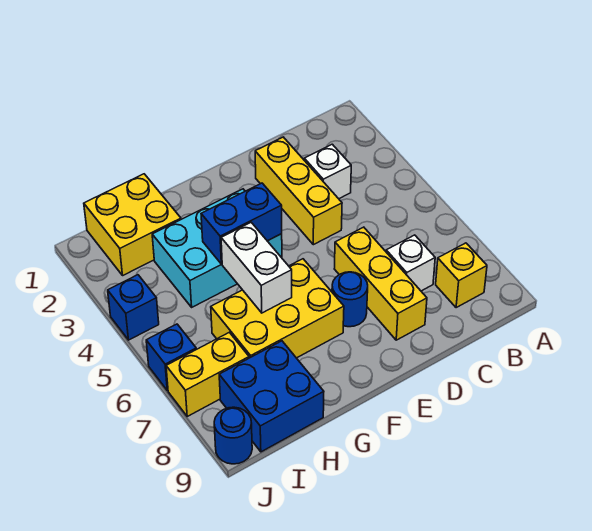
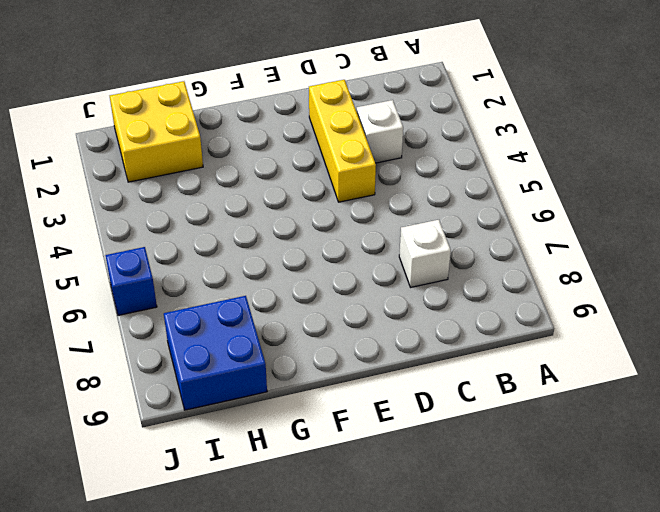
none -> yellow brick B8 level 1
none -> yellow brick D6:D8 level 1
none -> blue round brick E7 level 1

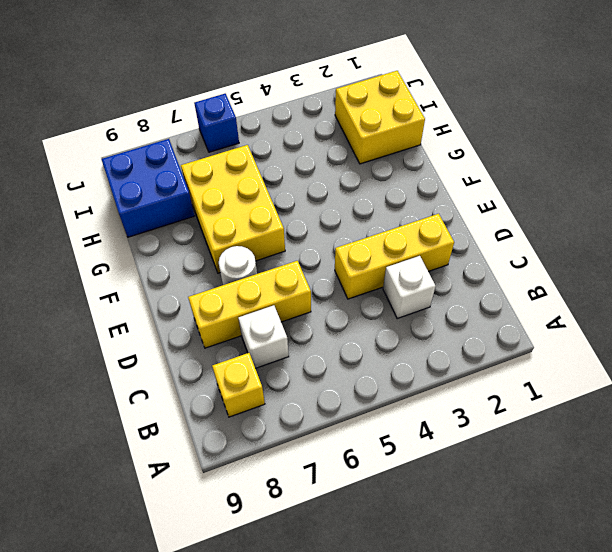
white round brick E7 level 1 -> blue round brick E7 level 1
none -> cyan brick F3:H4 level 1
none -> yellow brick I7:J7 level 1
none -> blue brick J4 level 1

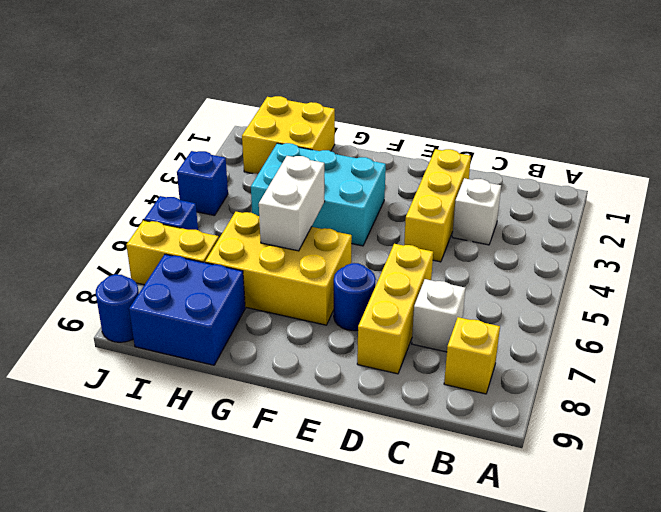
none -> blue brick F4:G4 level 2

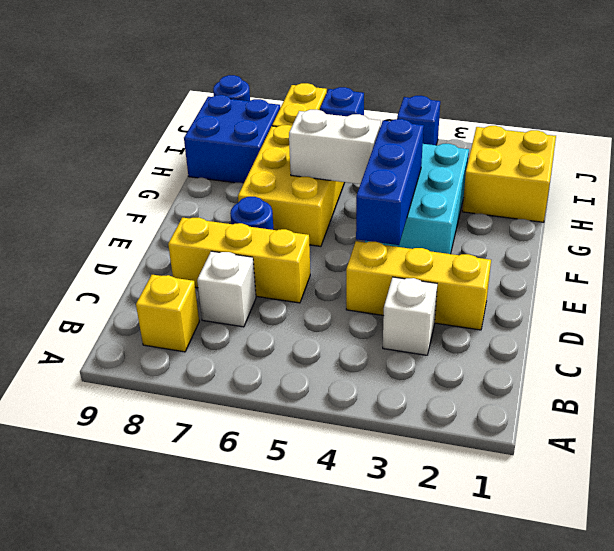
blue brick E4:G4 level 2 -> blue brick F4:G4 level 2

